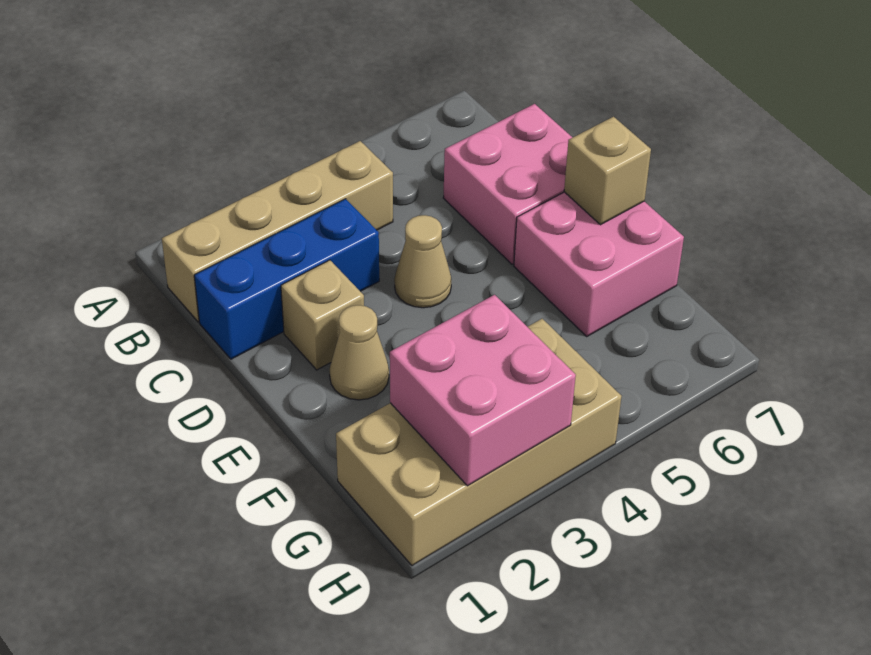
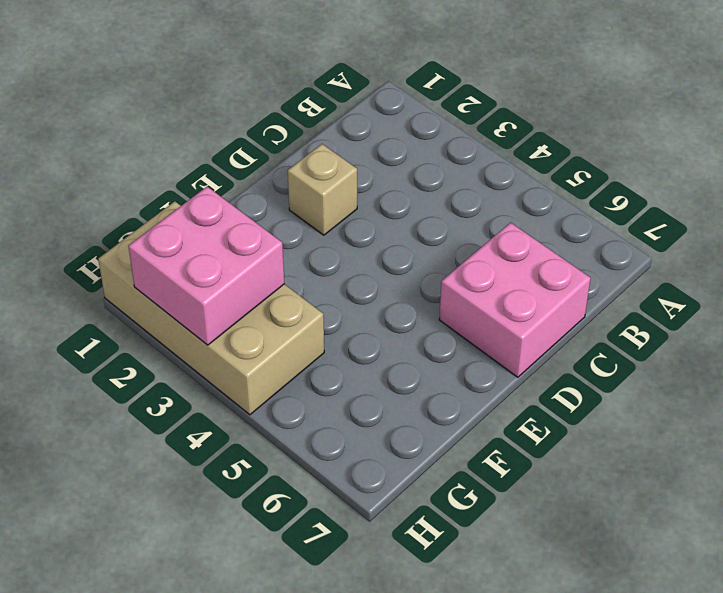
none -> tan brick B1:B4 level 1
none -> blue brick C1:C3 level 1

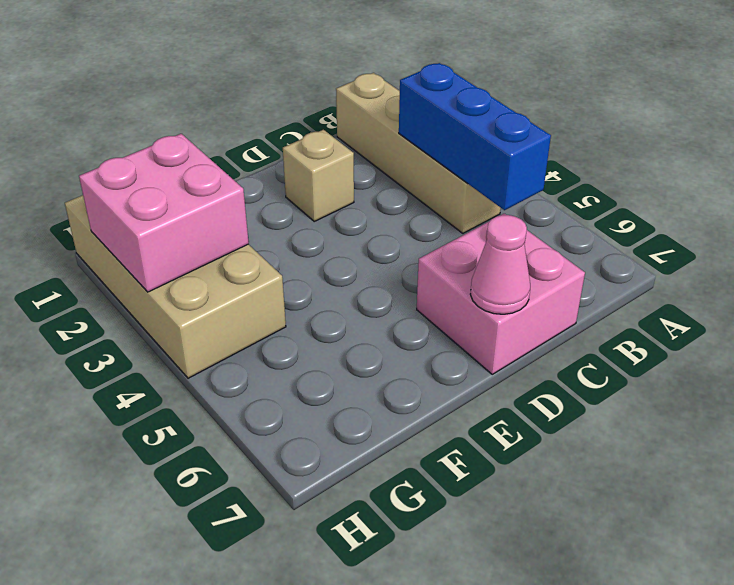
blue brick B3:B5 level 2 -> blue brick C1:C3 level 1
pink cone D7 level 2 -> none
none -> tan cone D4 level 1
none -> tan cone E2 level 1

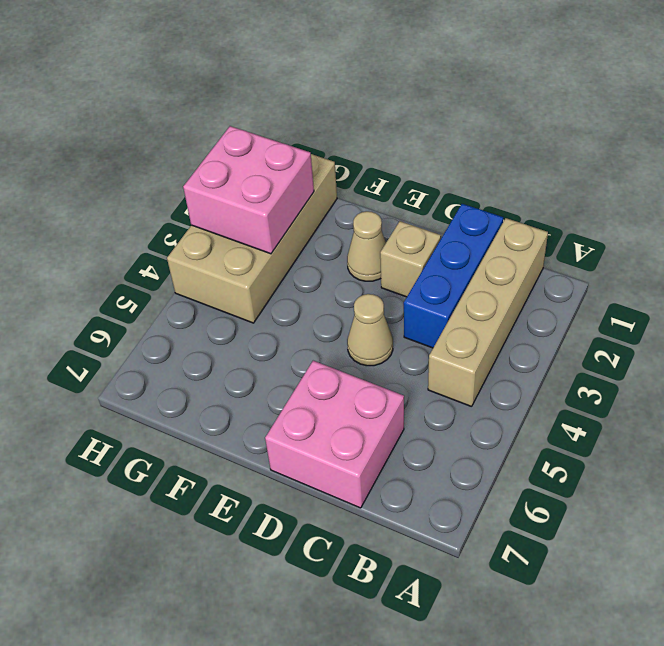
none -> pink brick E6:F7 level 1
none -> tan brick E7 level 2

